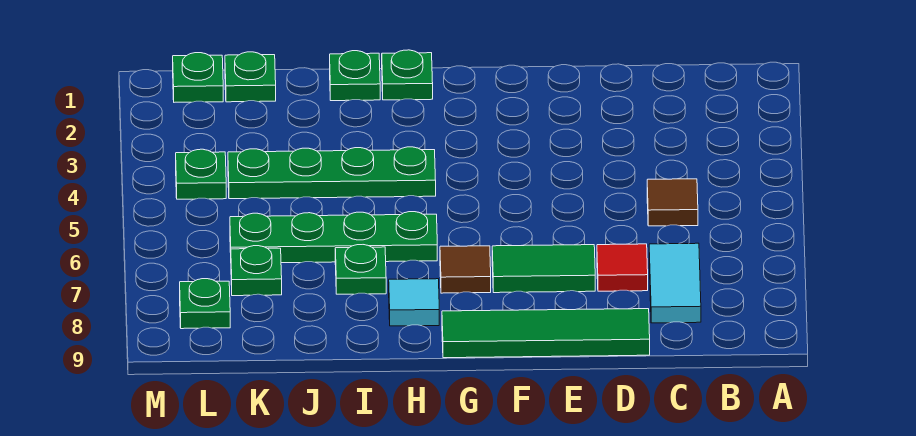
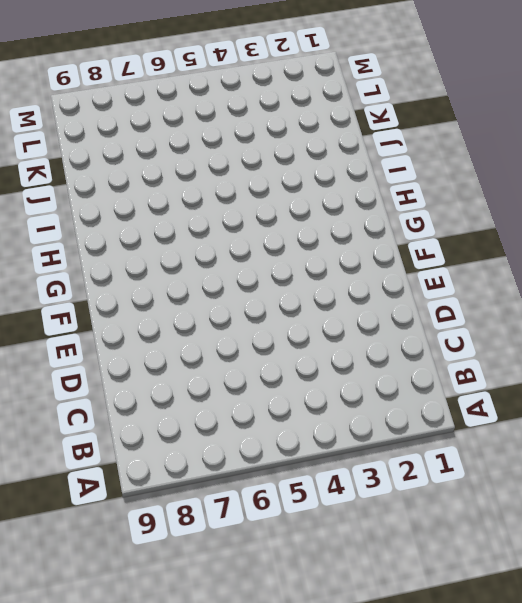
none -> brown tile C5 level 1
none -> cyan tile C7:C8 level 1
none -> red tile D7 level 1

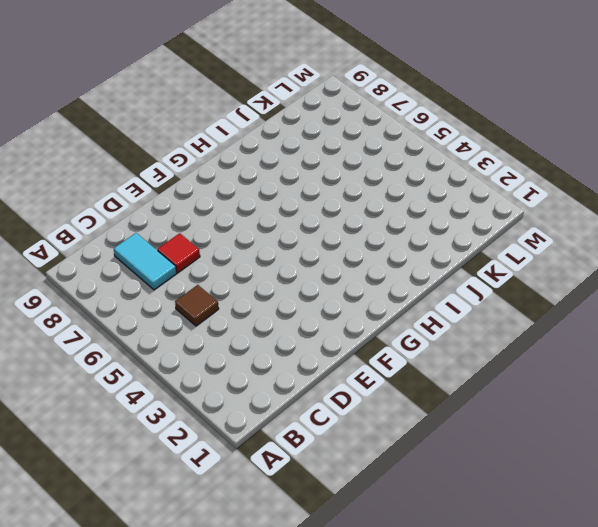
none -> green tile D9:G9 level 1
none -> green tile E7:F7 level 1
none -> brown tile G7 level 1

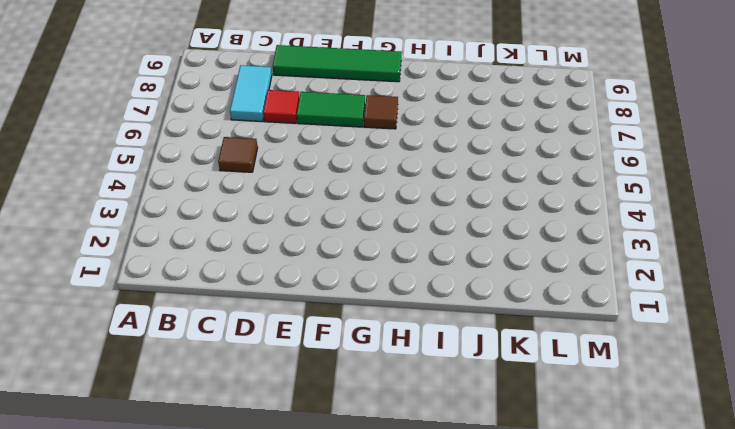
none -> green plate H1 level 1
none -> green plate H4:K4 level 1
none -> green plate H6:K6 level 1

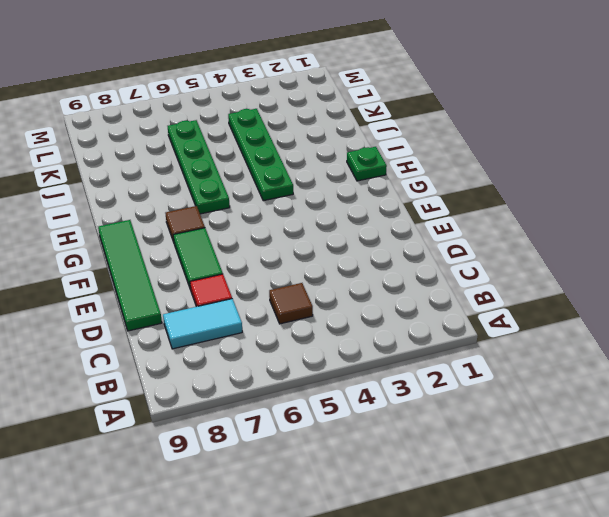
none -> cyan tile H8 level 1
none -> green plate I1 level 1
none -> green plate I7 level 1

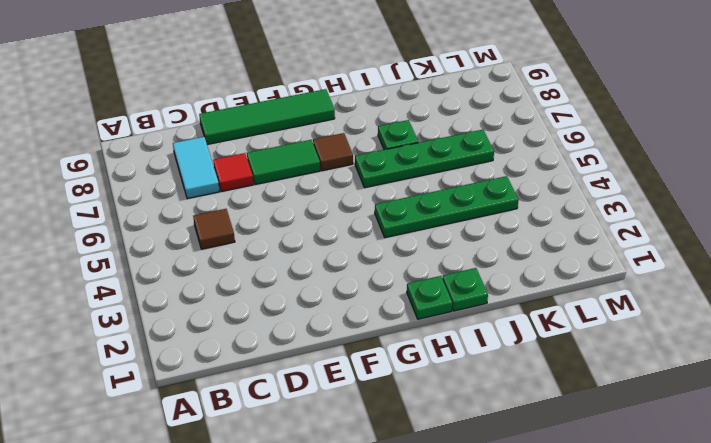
none -> cyan tile H8 level 1
none -> green plate K1 level 1
none -> green plate K7 level 1

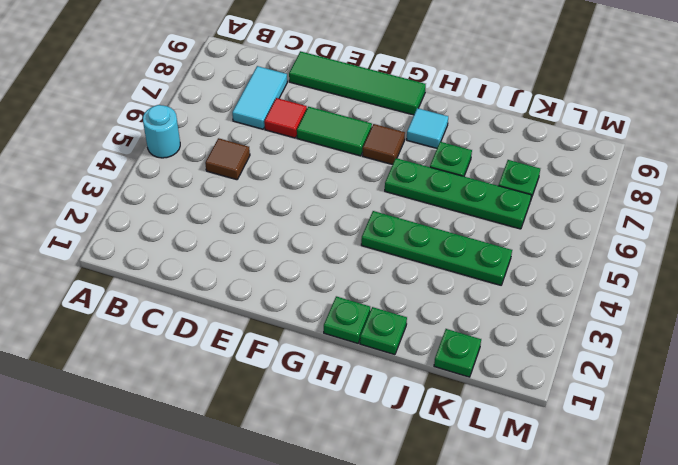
cyan round brick A5 level 1 -> none
none -> green plate L1 level 1
none -> green plate L4 level 1
none -> green plate L8 level 1

